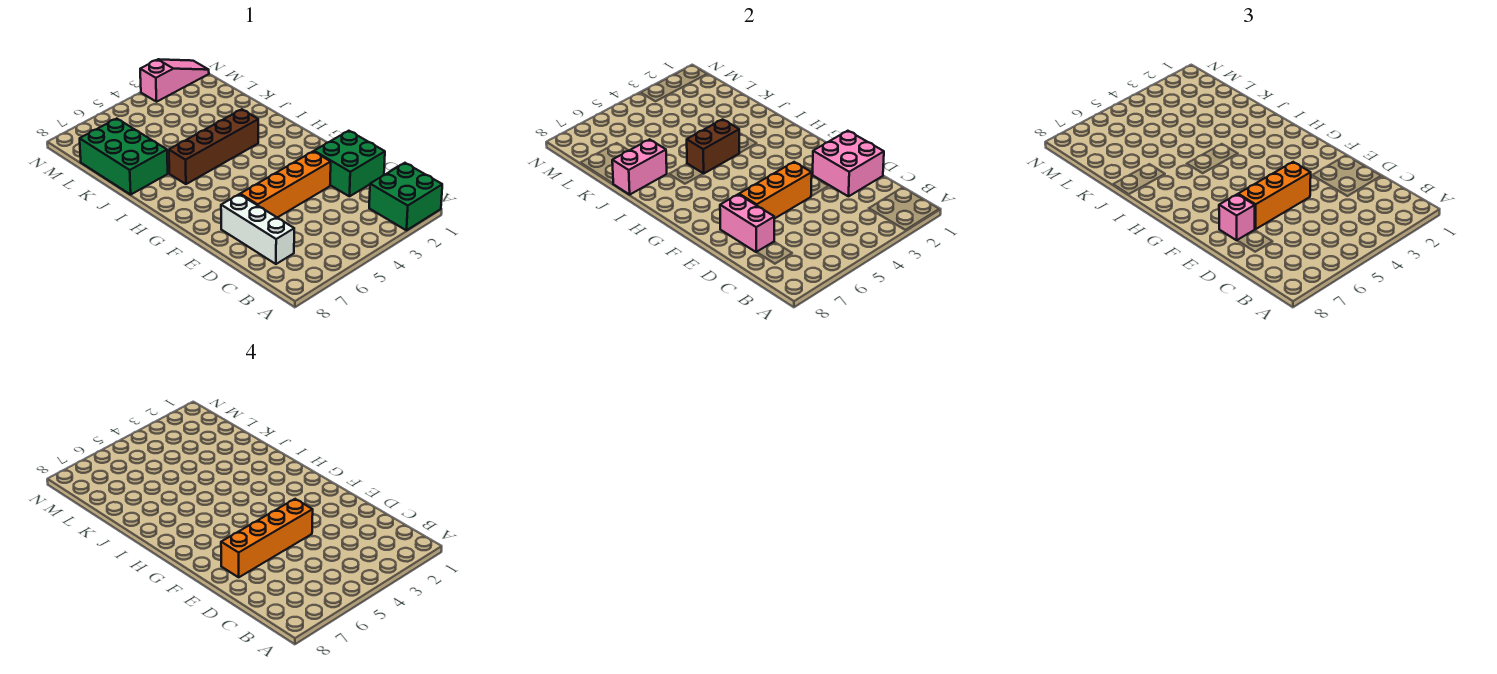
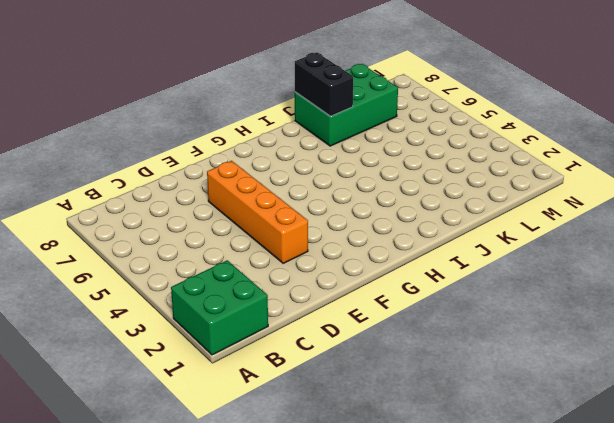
black brick J7:J8 level 2 -> pink brick J7:J8 level 2
none -> white brick C7:E7 level 1
none -> green brick D1:E2 level 1
none -> brown brick I3:I6 level 1

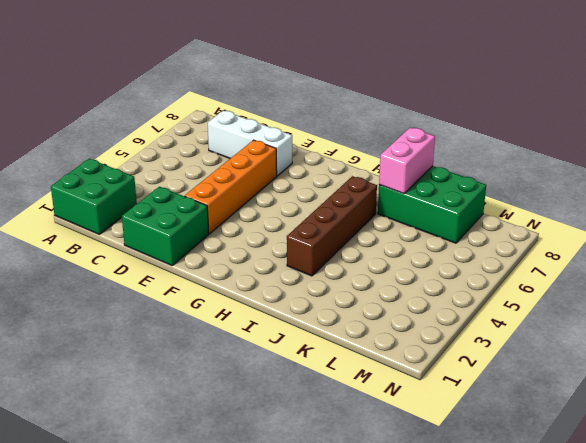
none -> pink slope N1:N3 level 1 top 3
none -> pink brick D1:E2 level 2
none -> pink brick D7:E7 level 2

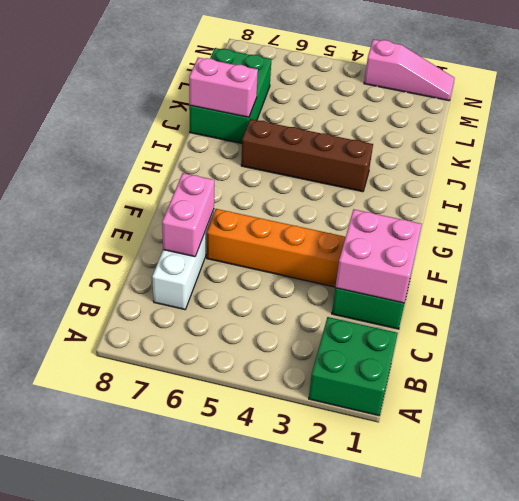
none -> orange brick E4:E6 level 2
none -> brown brick I4:I5 level 2
none -> orange brick E4:E6 level 3

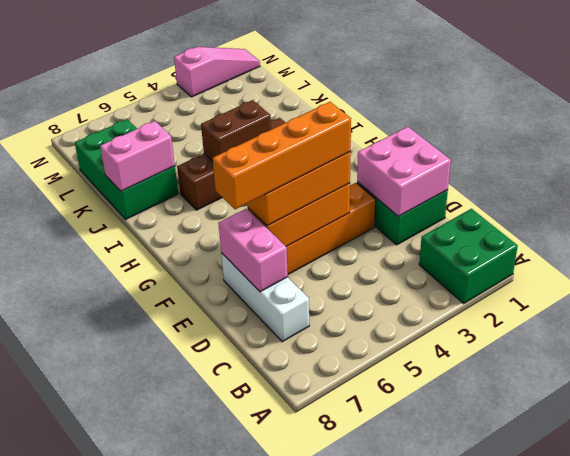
none -> pink brick E7 level 3

